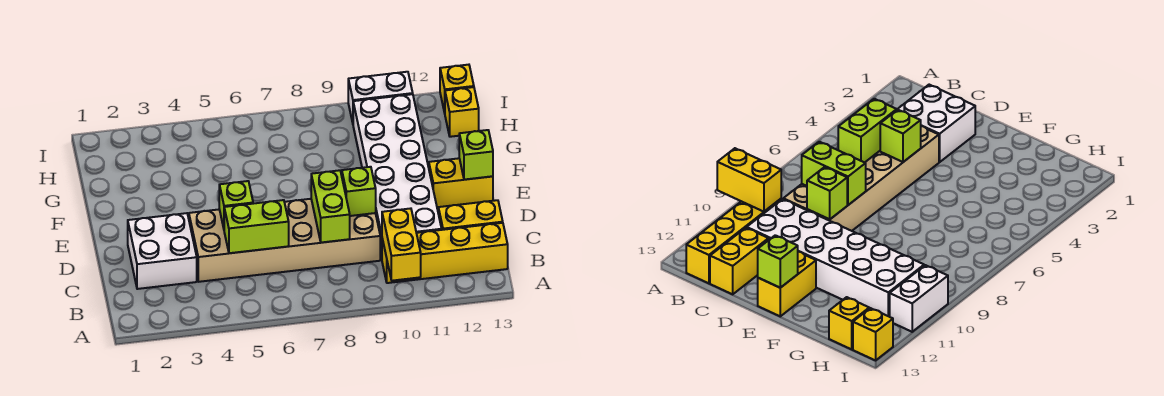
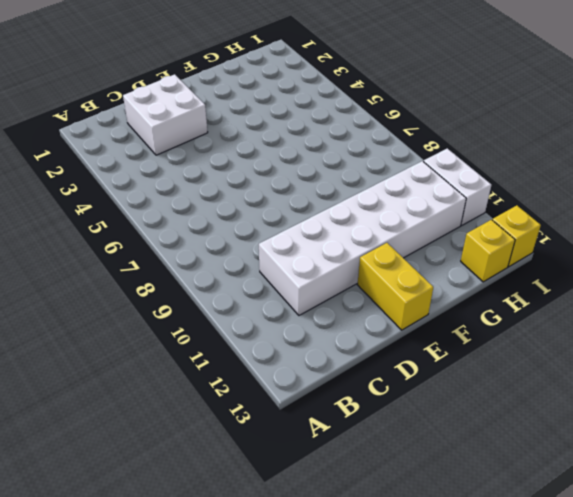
none -> yellow brick B10:B13 level 1
none -> tan brick C4:D9 level 1
none -> yellow brick C12:C13 level 1

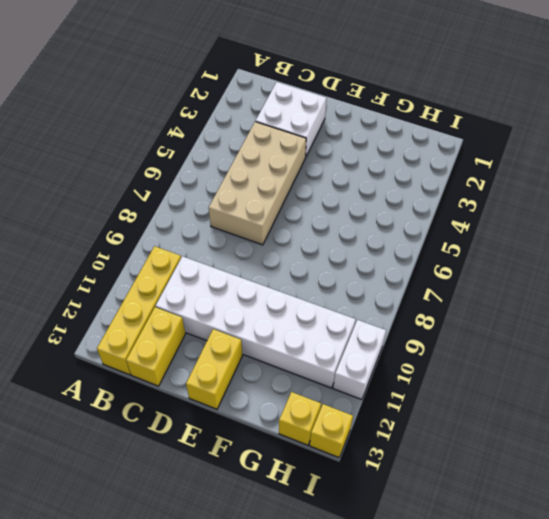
tan brick C4:D7 level 1 -> tan brick C4:D9 level 1
none -> yellow brick A10:B10 level 2
none -> lime brick C5:C6 level 2
none -> lime brick C8:D8 level 2

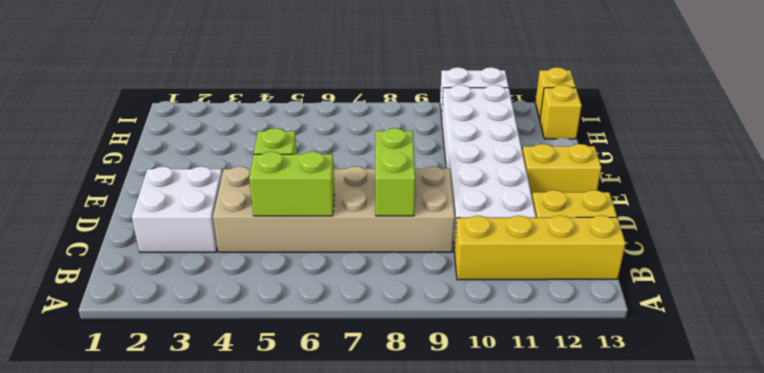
none -> yellow brick A10:B10 level 2
none -> lime brick D9 level 2
none -> lime brick E13 level 2

